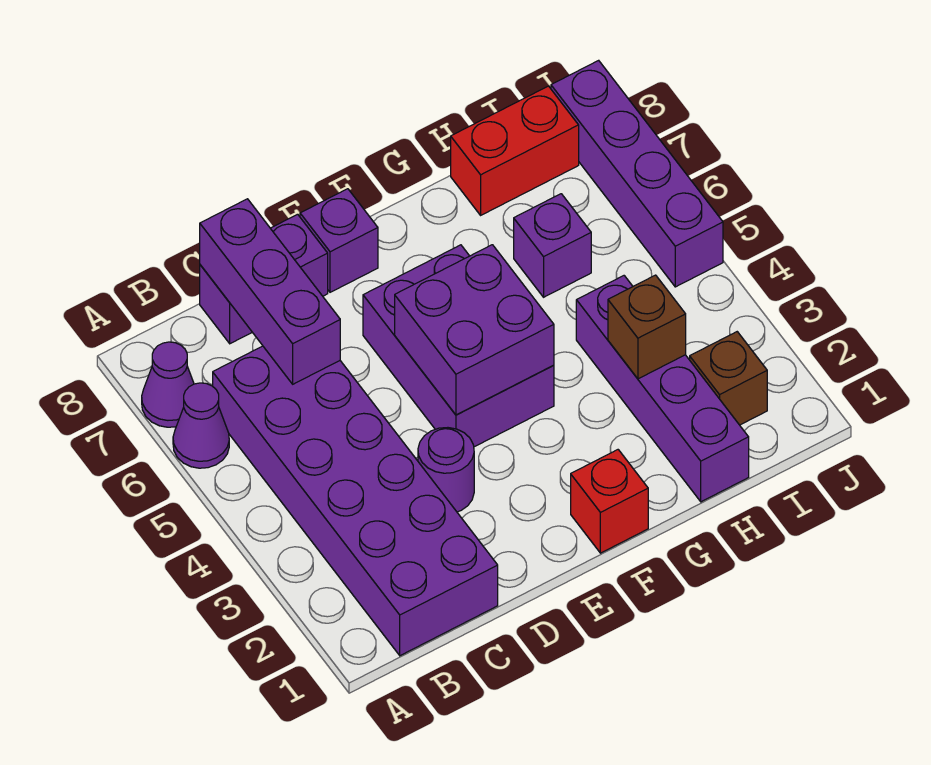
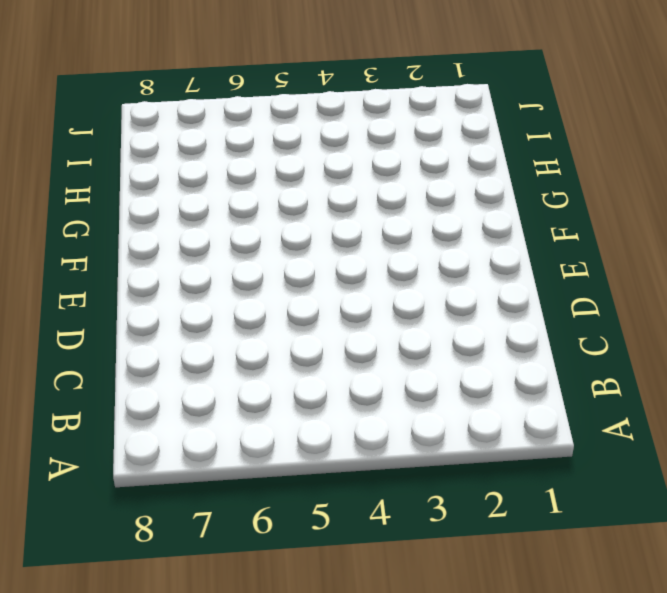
none -> purple cone A6 level 1
none -> purple cone A7 level 1
none -> purple brick B1:C6 level 1

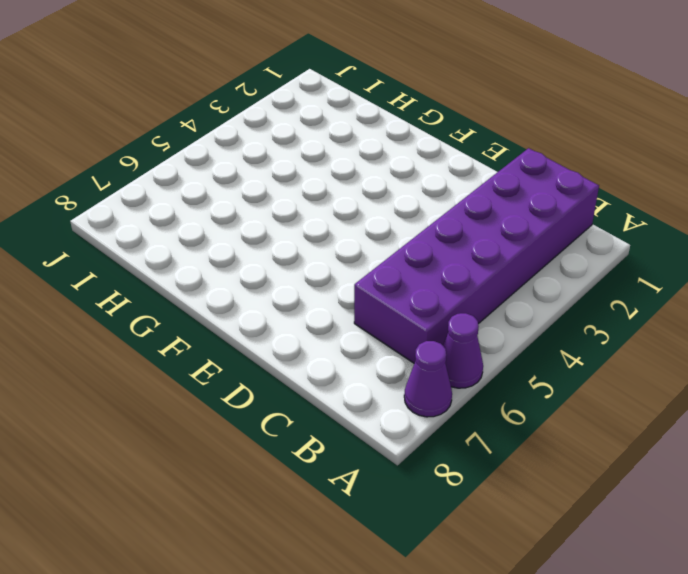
none -> purple brick C8:D8 level 1
none -> purple round brick D3 level 1
none -> purple brick E4:F6 level 1

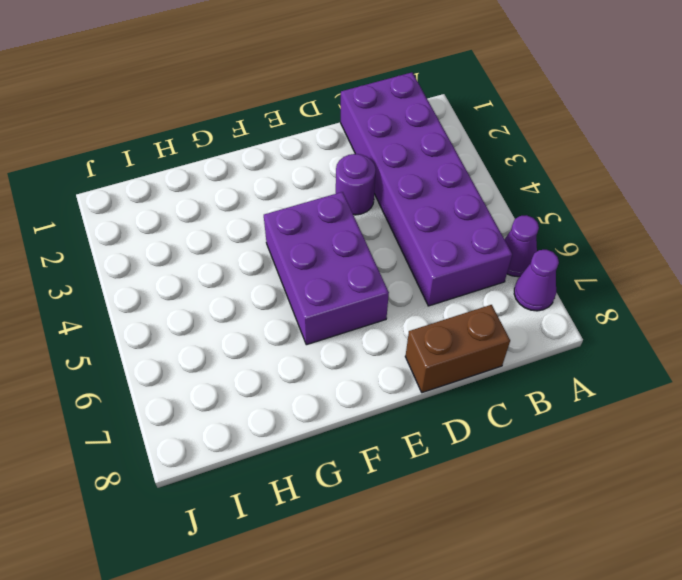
brown brick C8:D8 level 1 -> purple brick C8:D8 level 1
none -> purple brick E8 level 1
none -> red brick F1 level 1
none -> purple brick H1:H4 level 1

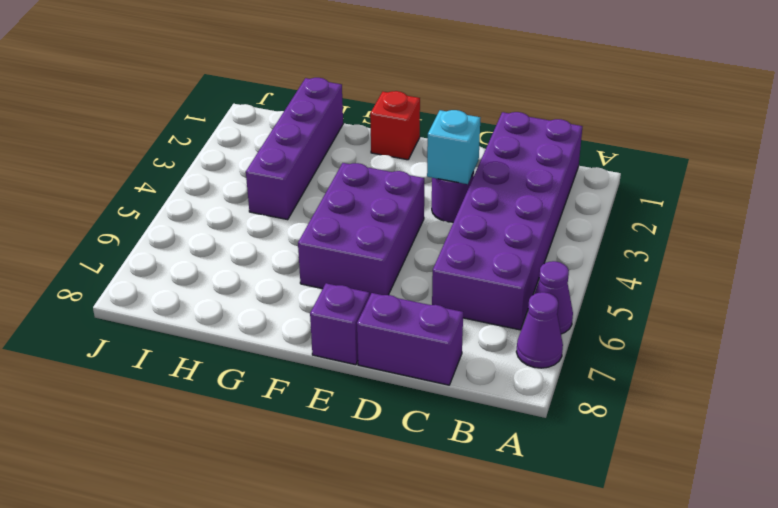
cyan brick D3 level 2 -> none
none -> purple brick H6 level 1
none -> red brick H8:I8 level 1
none -> brown brick I2 level 1

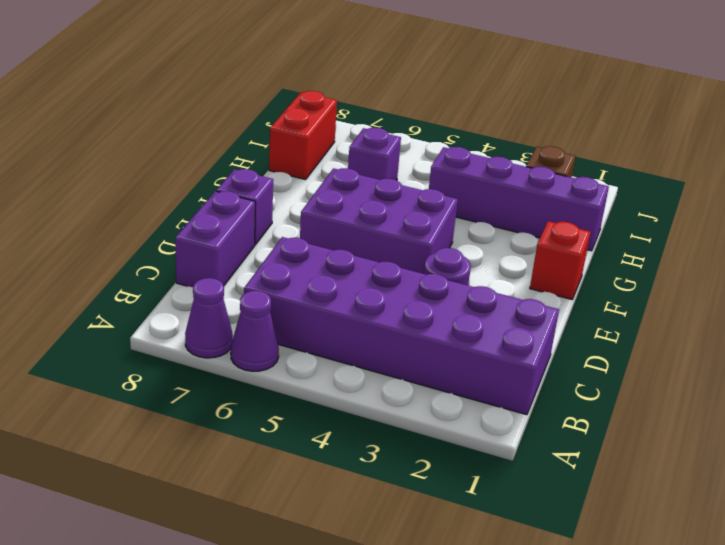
none -> purple brick J5:J8 level 1
none -> purple brick C6:C8 level 2
none -> purple brick E4:F5 level 2

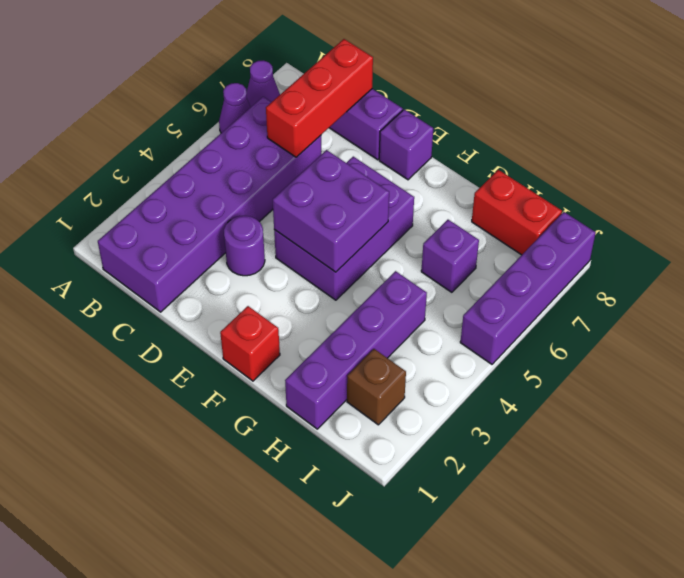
red brick C6:C8 level 2 -> purple brick C6:C8 level 2
none -> brown brick H3 level 2

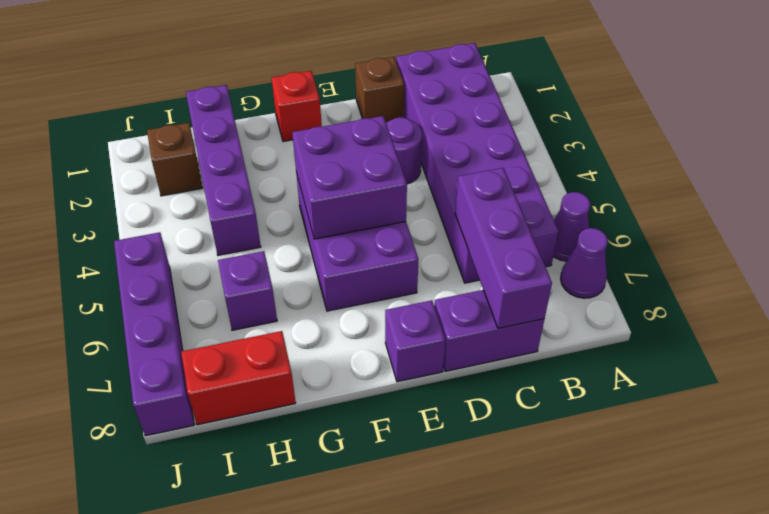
brown brick D1 level 1 -> brown brick H3 level 2

